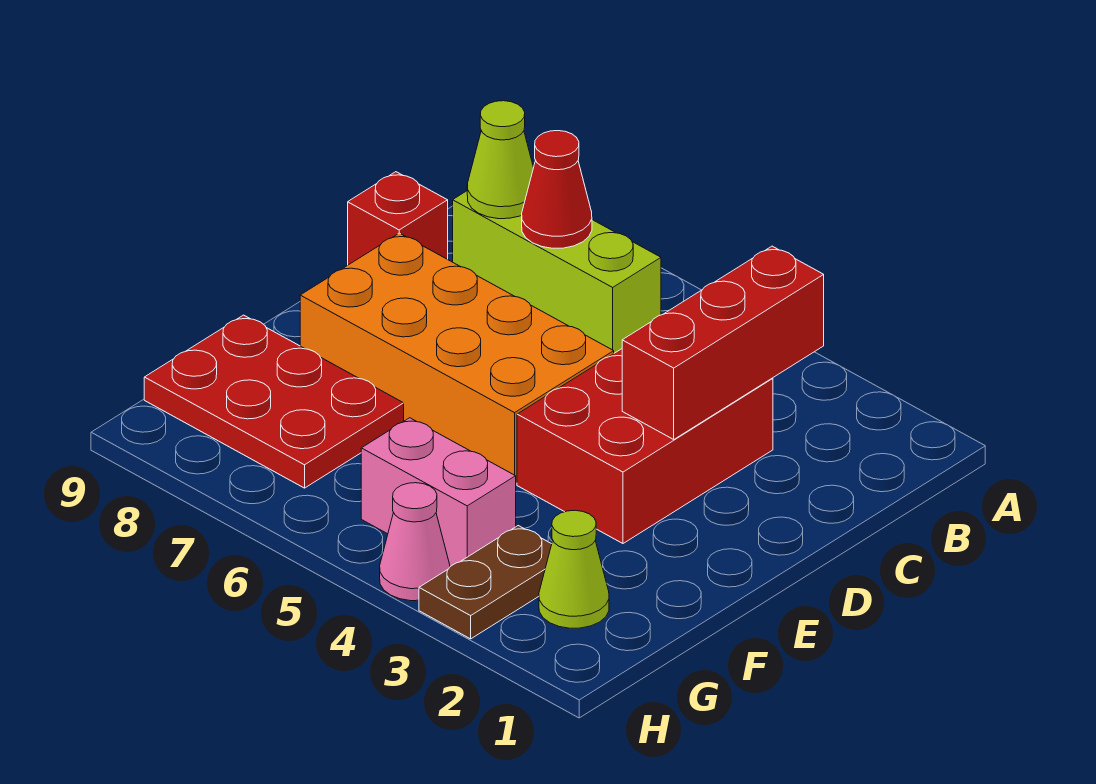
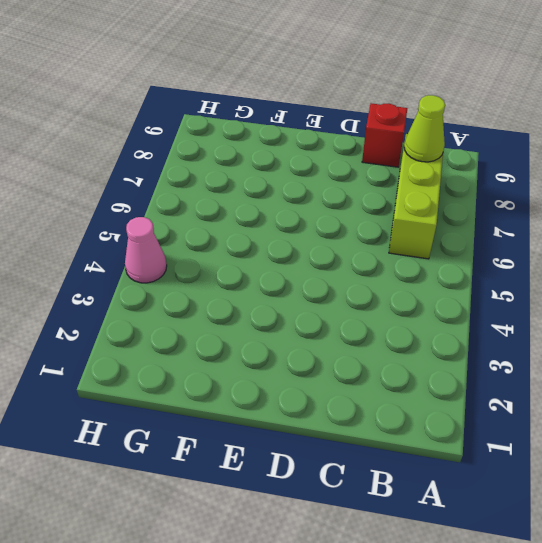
none -> red brick C3:E4 level 1
none -> orange brick D5:E8 level 1
none -> red plate F7:G9 level 1

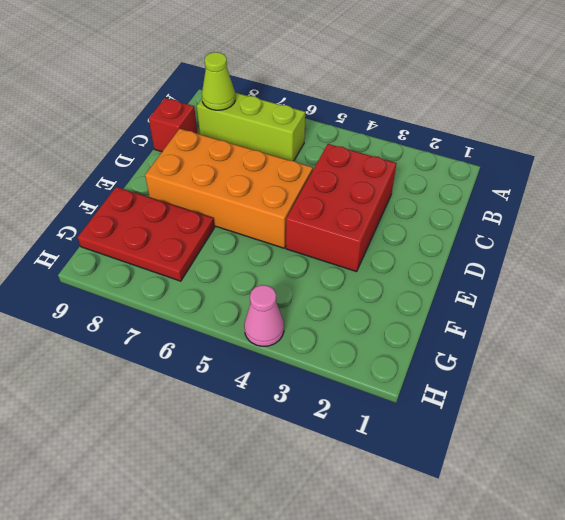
none -> lime cone G2 level 1
none -> brown plate G3:H3 level 1
none -> pink brick G4:G5 level 1

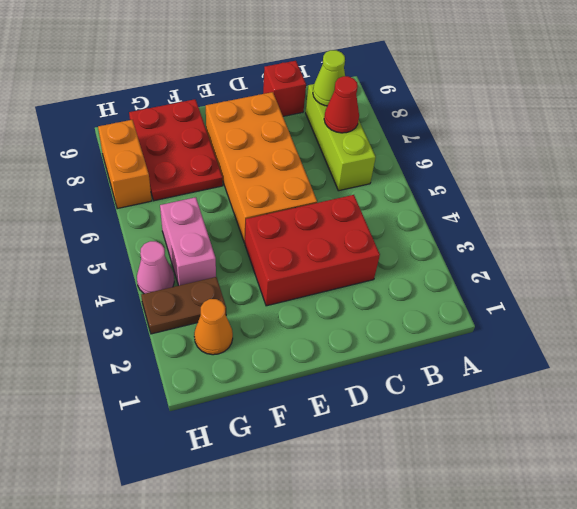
orange cone G2 level 1 -> lime cone G2 level 1
orange brick H7:H8 level 1 -> none
none -> red brick B3:D3 level 2

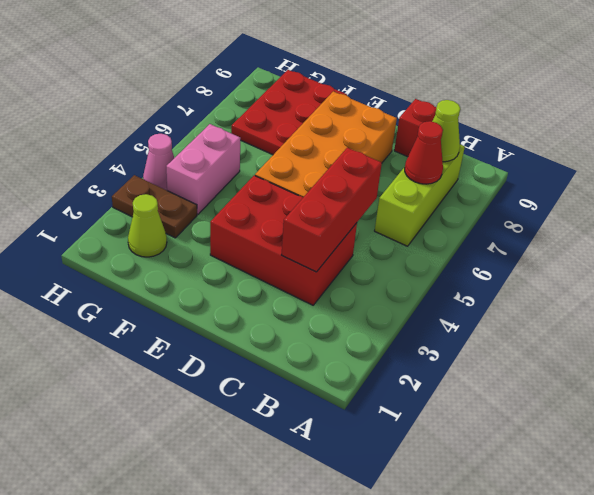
red brick C3:C5 level 2 -> red brick B3:D3 level 2

